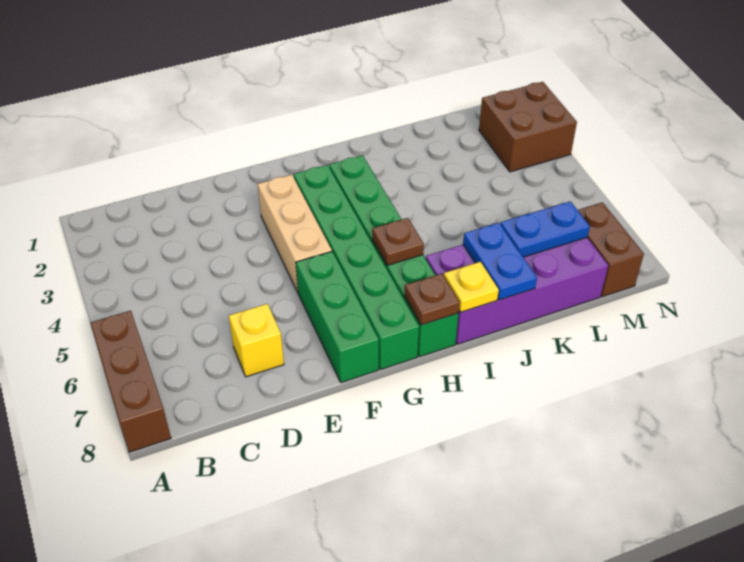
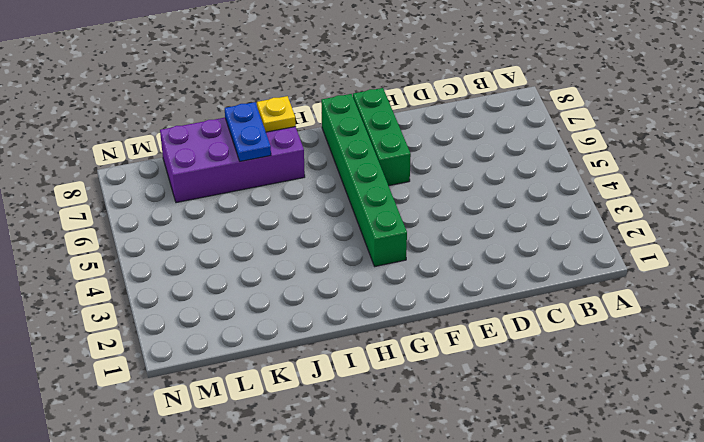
none -> brown brick A6:A8 level 1
none -> yellow brick D7 level 1
none -> tan brick F3:F5 level 1

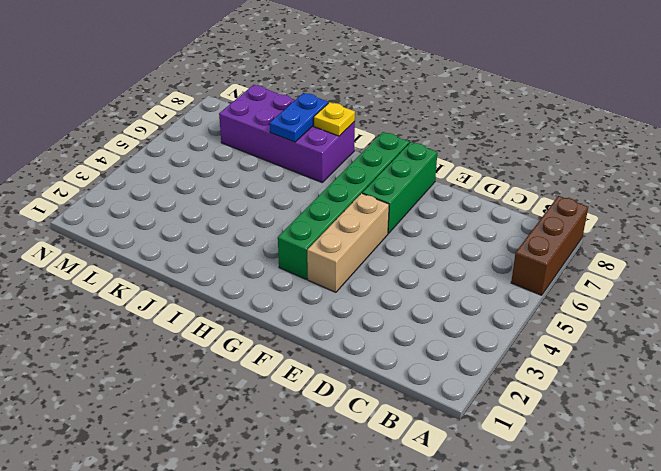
none -> yellow brick D7 level 1
none -> green brick H3:H8 level 1
none -> brown brick M2:N3 level 1

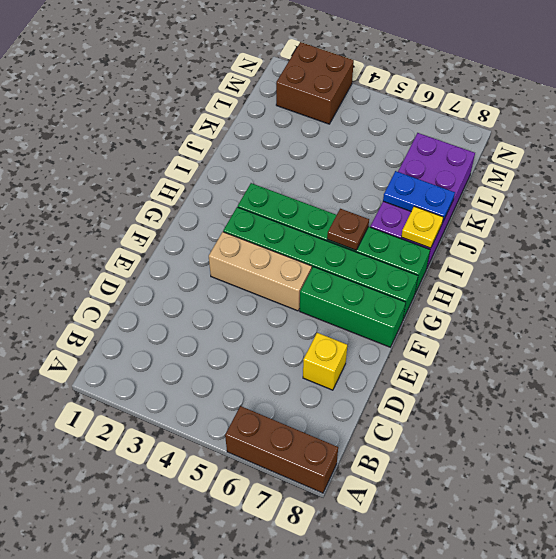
none -> brown brick M7:M8 level 1
none -> brown plate H8 level 2
none -> blue plate K7:L7 level 2

